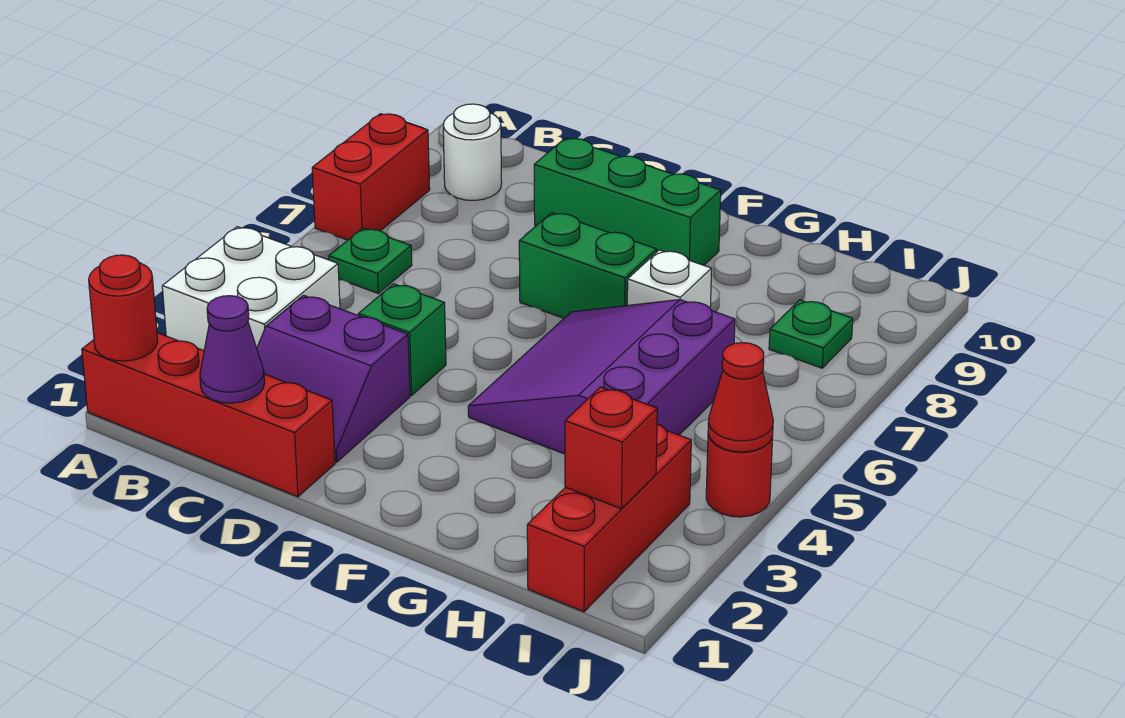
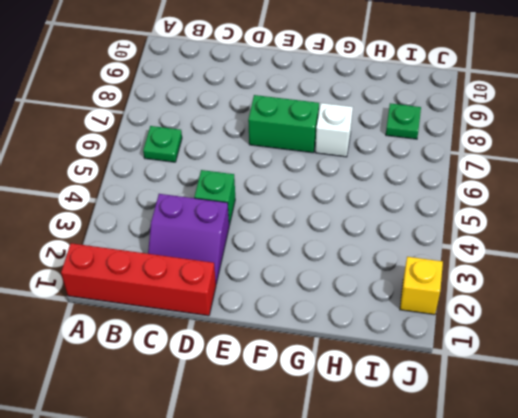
yellow brick J2 level 1 -> none
none -> white brick A3:B4 level 1
none -> red brick A7:A8 level 1
none -> white round brick B9 level 1

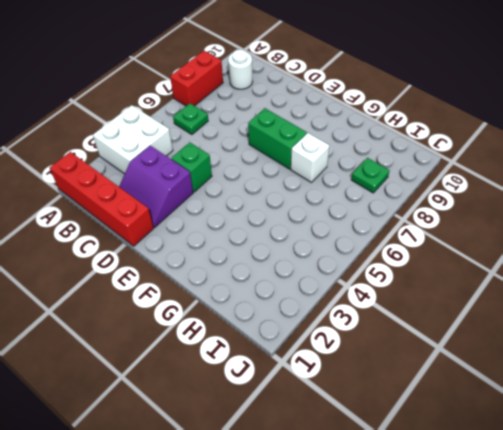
none -> green brick D9:F9 level 1
none -> purple slope F4:H6 level 1 top H
none -> red brick I1:I3 level 1

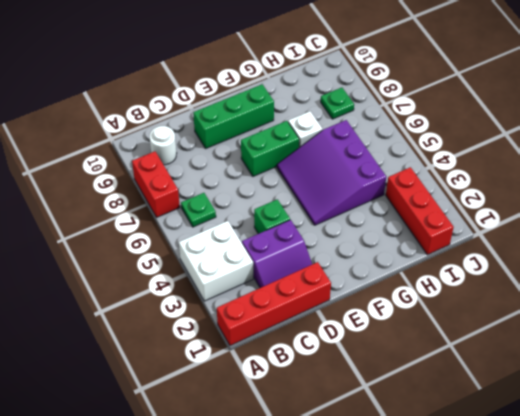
none -> red round brick J4 level 1
none -> red round brick A1 level 2
none -> purple cone C1 level 2

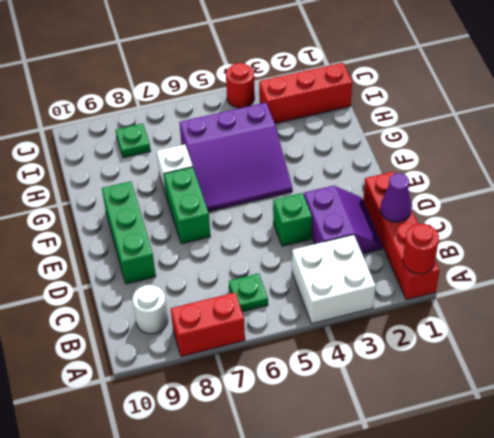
none -> red brick I2 level 2
none -> red cone J4 level 2

